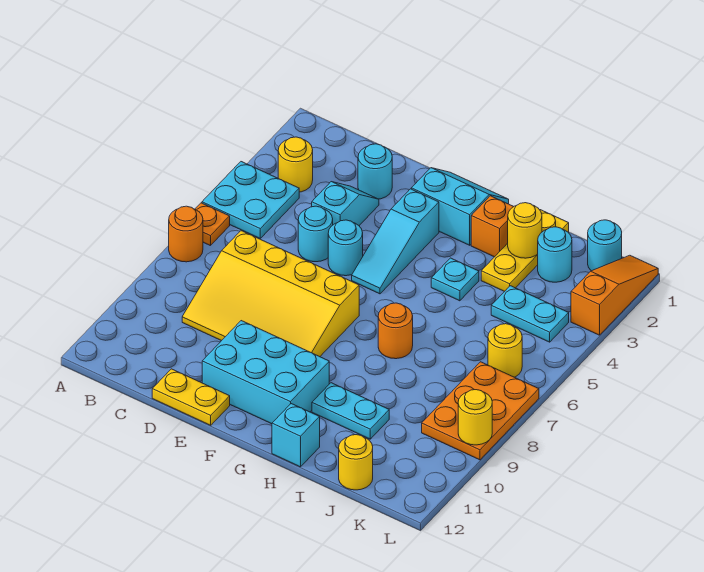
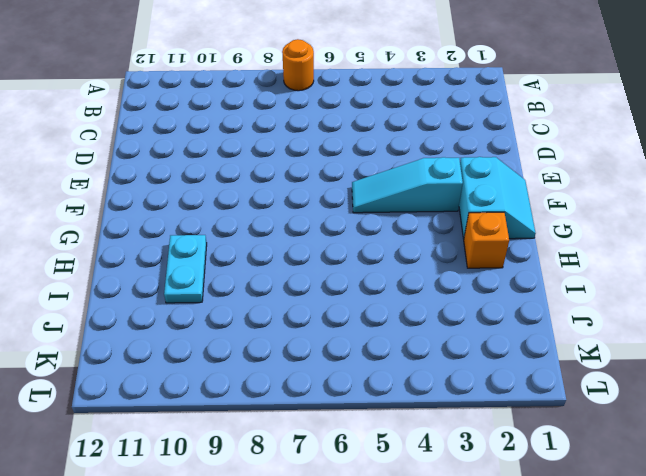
none -> cyan plate A4:B5 level 1
none -> orange plate A6 level 1
none -> yellow round brick B3 level 1

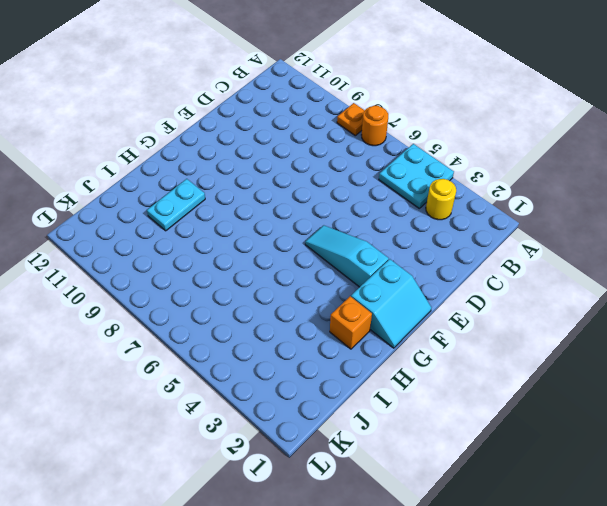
orange plate A8 level 1 -> orange plate A6 level 1
none -> yellow slope C7:F9 level 1 top 7
none -> cyan round brick D2 level 1
none -> cyan slope D3:D4 level 1 top 4

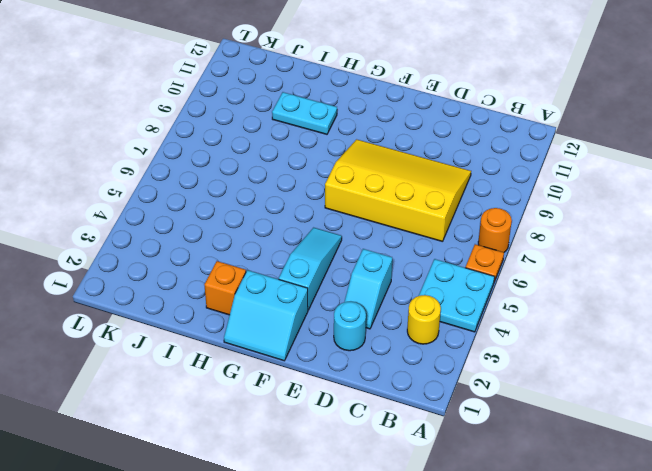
none -> cyan round brick D5 level 1
none -> yellow plate D12:E12 level 1
none -> cyan round brick E5 level 1

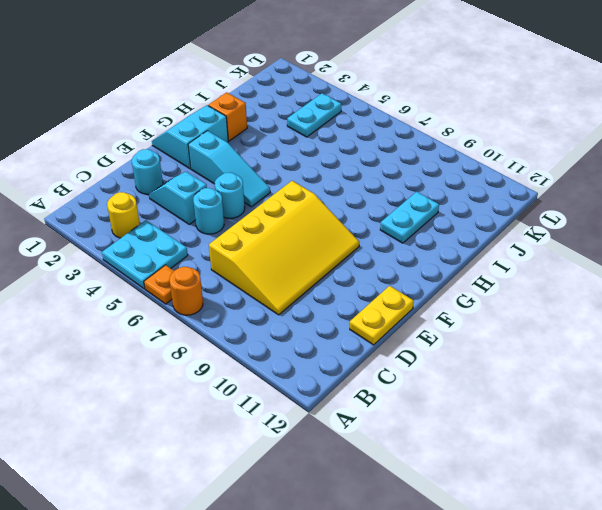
none -> cyan brick E10:G11 level 1
none -> cyan plate H4 level 1
none -> orange round brick H7 level 1

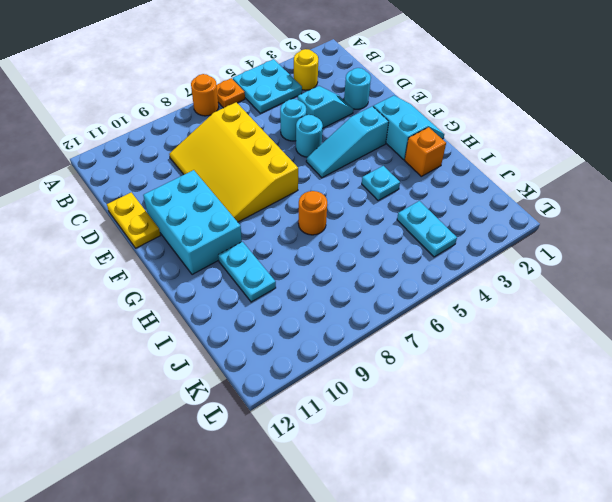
none -> cyan brick H12 level 1
none -> yellow plate I1:I3 level 1
none -> cyan round brick J2 level 1

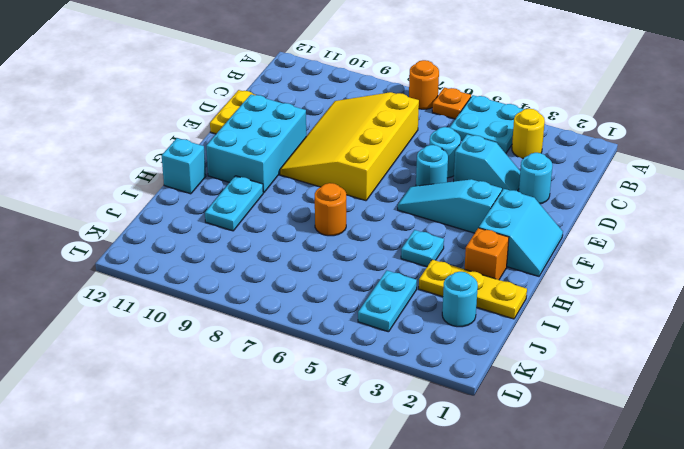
none -> yellow round brick J12 level 1
none -> cyan round brick K1 level 1
none -> yellow round brick K6 level 1

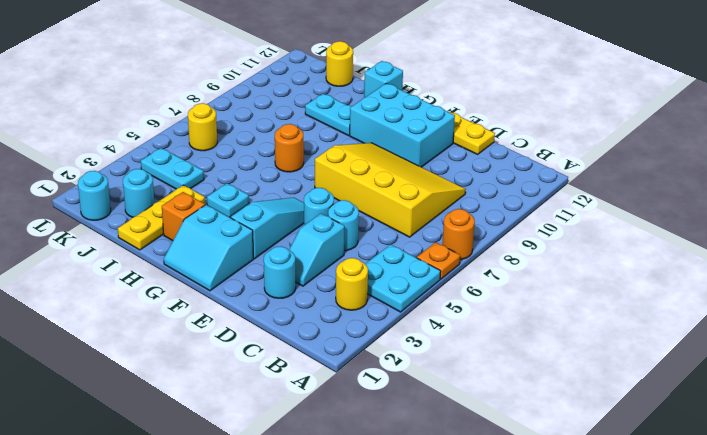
none -> orange plate K7:L9 level 1
none -> orange slope L1:L3 level 1 top 3
none -> yellow round brick I2 level 2

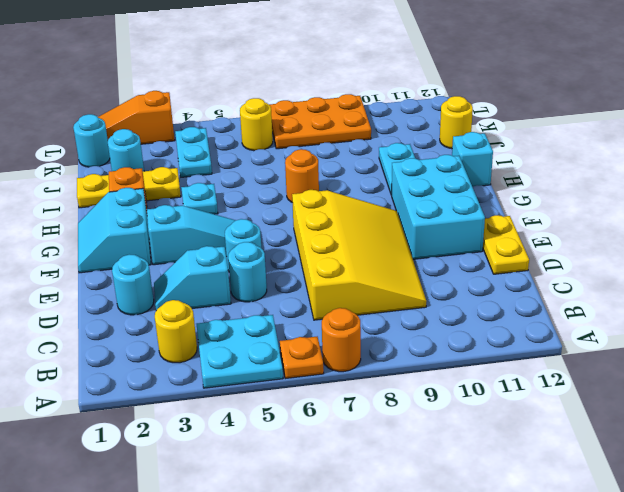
none -> yellow round brick I2 level 2
none -> yellow round brick L9 level 2

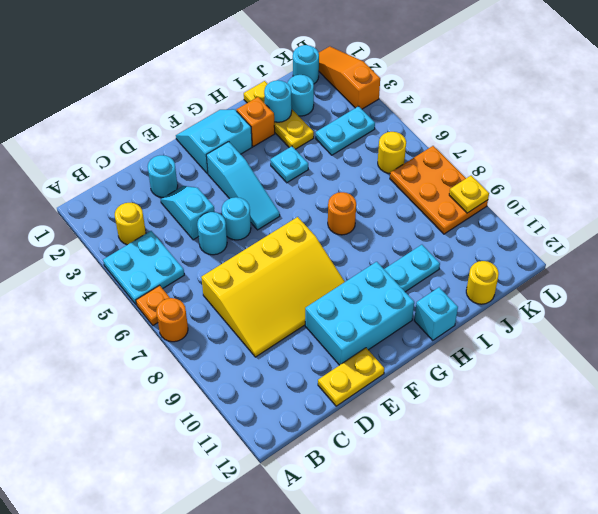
cyan round brick I2 level 2 -> yellow round brick I2 level 2
yellow plate L9 level 2 -> yellow round brick L9 level 2

